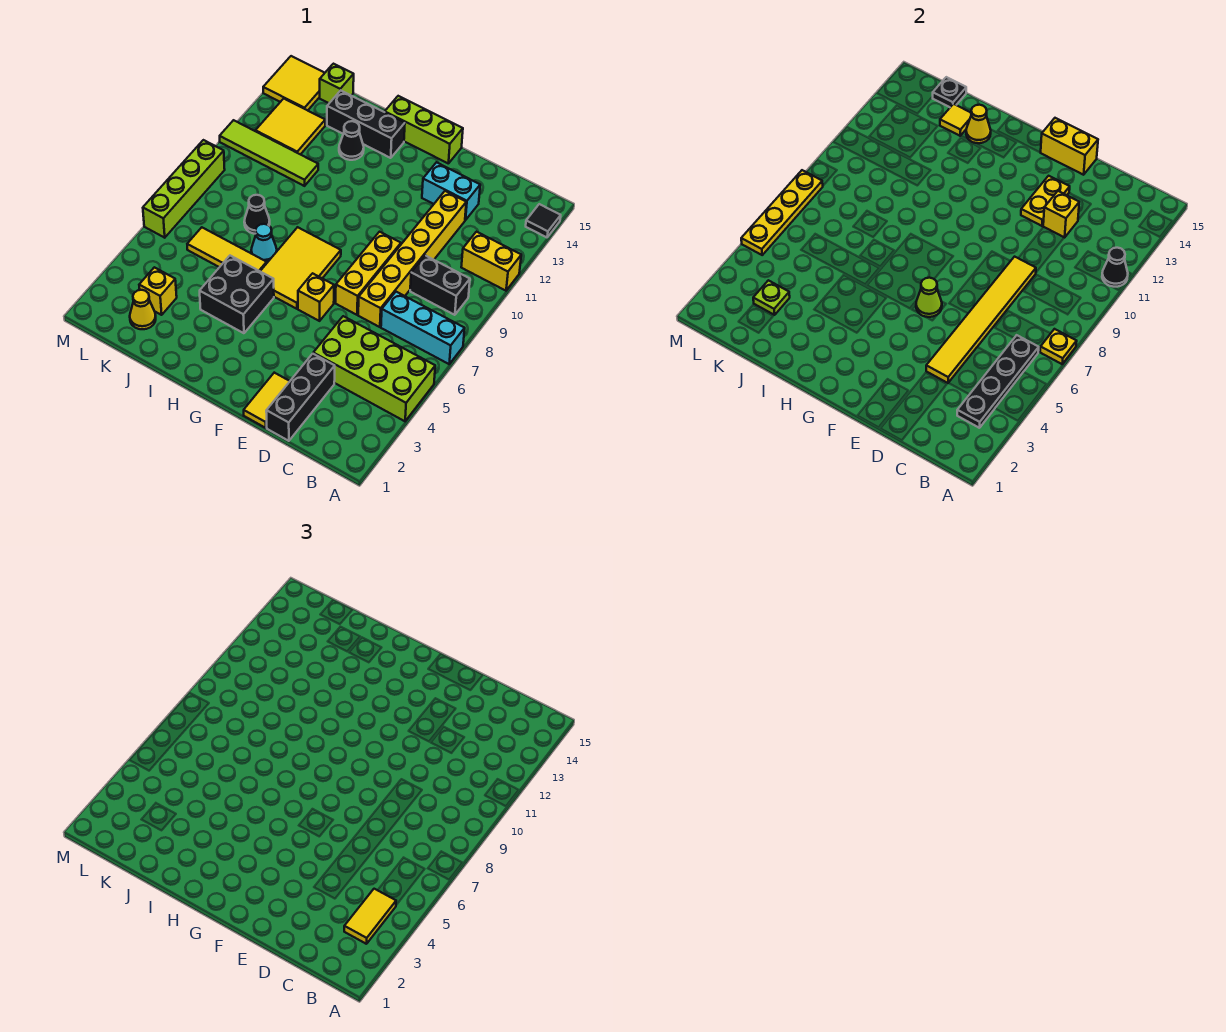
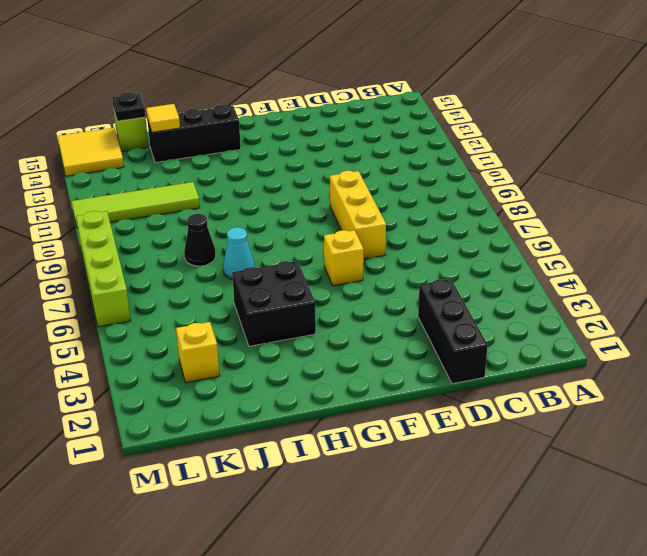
none -> lime brick A4:D5 level 1
none -> cyan brick A7:C7 level 1
none -> yellow brick A11:B11 level 1
none -> black tile A14 level 1

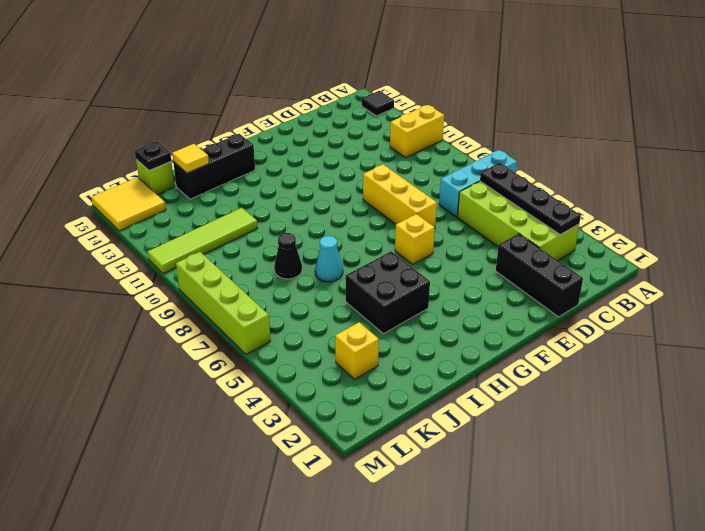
lime brick B3:C6 level 1 -> lime brick A4:D5 level 1
none -> black brick B9:C9 level 1
none -> yellow brick D7:D12 level 1
none -> cyan brick D13:E13 level 1
none -> yellow tile E1:E2 level 1

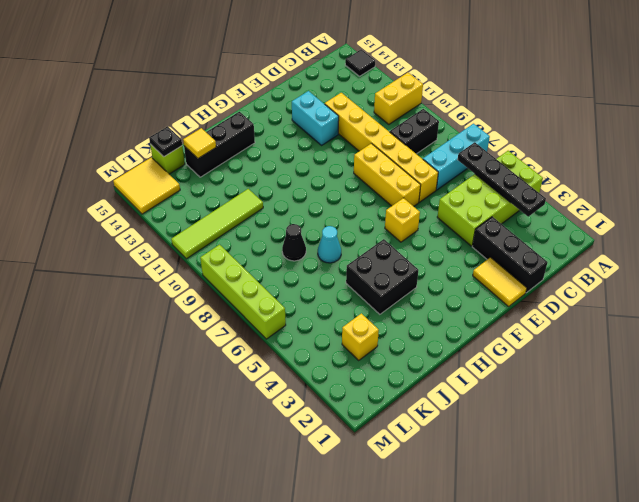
cyan brick E12:E13 level 1 -> cyan brick D13:E13 level 1
none -> lime brick F15:H15 level 1
none -> yellow tile G6:H8 level 1
none -> yellow tile I6:K6 level 1
none -> black cone I13 level 1

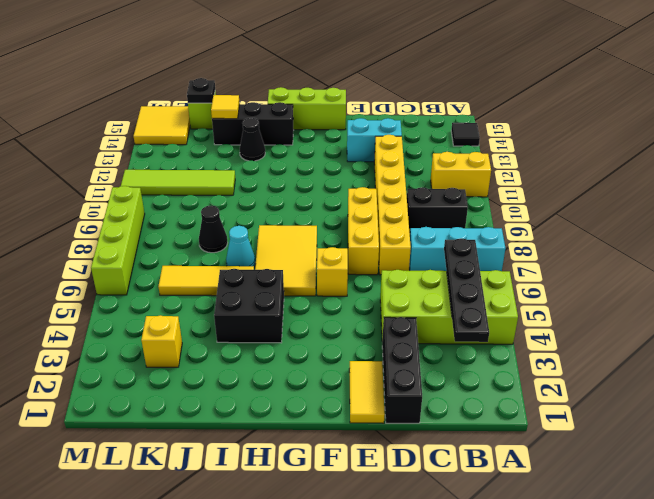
none -> yellow cone K2 level 1
none -> yellow tile K12:L13 level 1
none -> yellow plate A7 level 2
none -> black cone A11 level 2

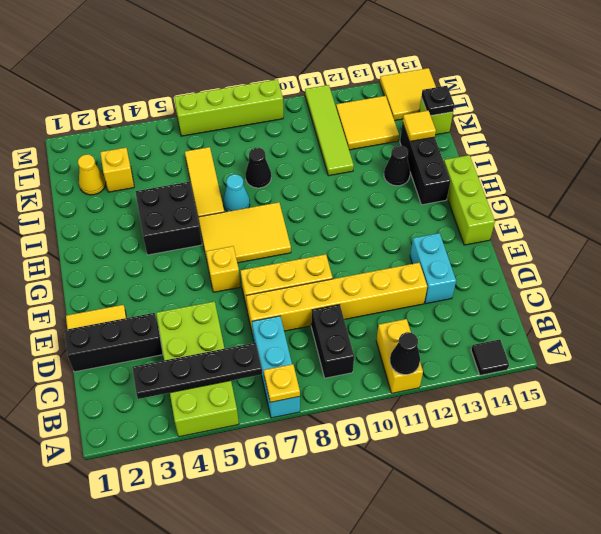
none -> yellow tile D4:D9 level 2
none -> yellow brick D12 level 2
none -> yellow plate E12:E13 level 2
none -> yellow brick E15:F15 level 2

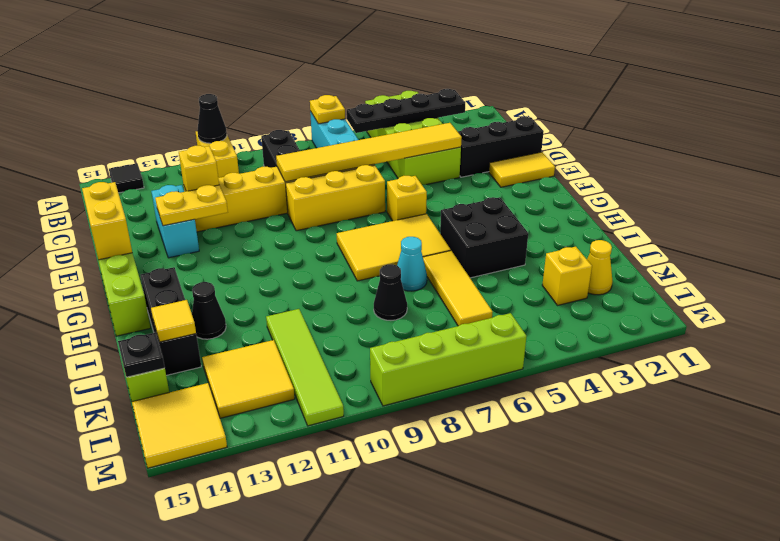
none -> lime cone F6 level 2
none -> yellow cone I14 level 2
none -> lime plate K3 level 2
none -> yellow plate M5:M8 level 2

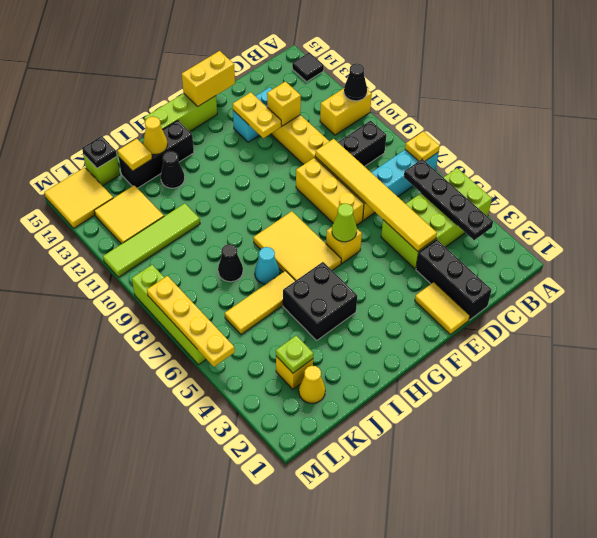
none -> yellow tile B3:B4 level 3

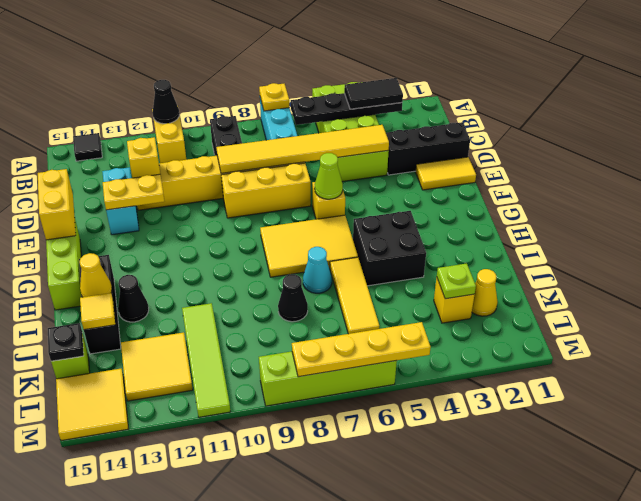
black tile B3:B4 level 3 -> yellow tile B3:B4 level 3

